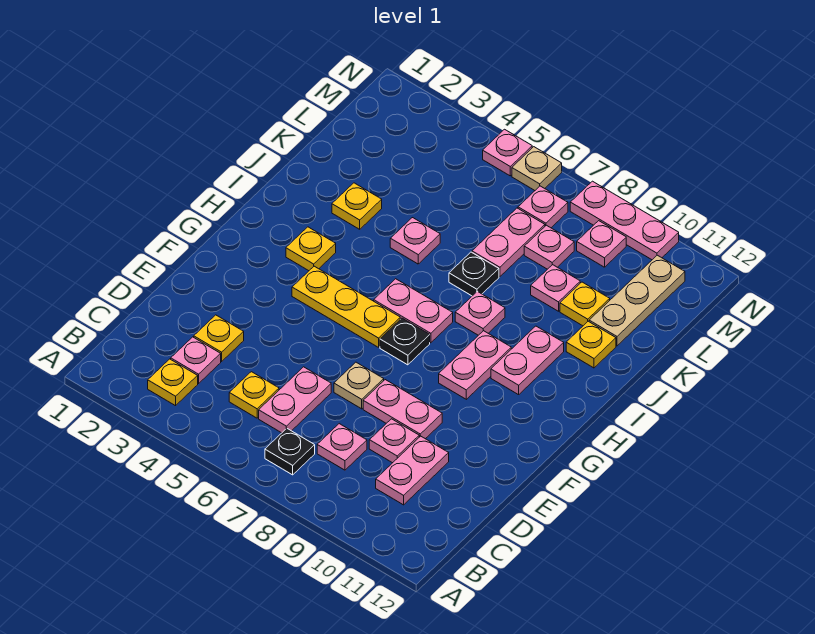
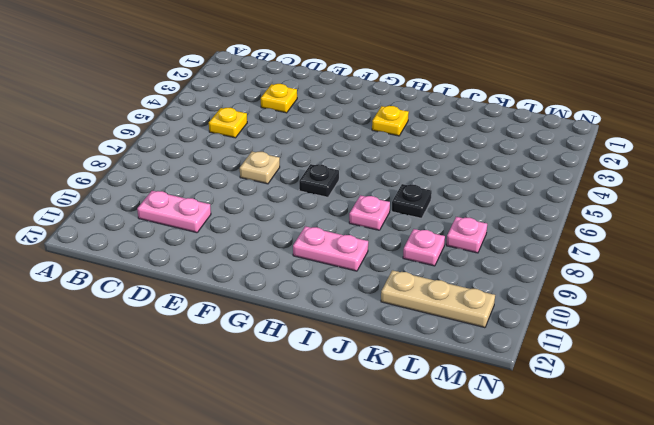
none -> yellow plate B3 level 1
none -> black plate B7 level 1
none -> pink plate C3 level 1
none -> pink plate C6:D6 level 1

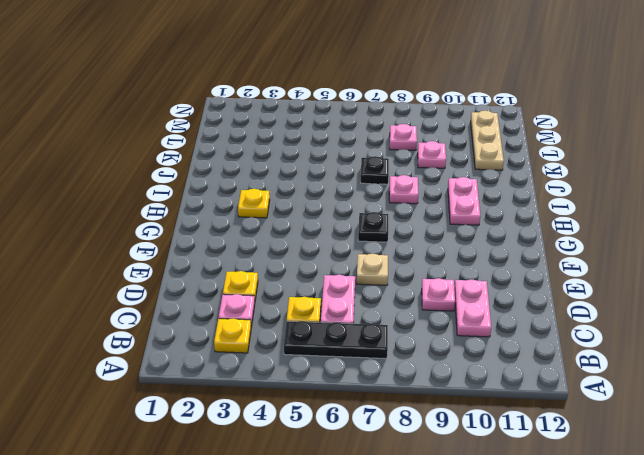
black plate B5:B7 level 1 -> black plate B7 level 1
none -> pink plate C8 level 1
none -> pink plate E8:E9 level 1
none -> yellow plate G4:G6 level 1
none -> pink plate G9:H9 level 1

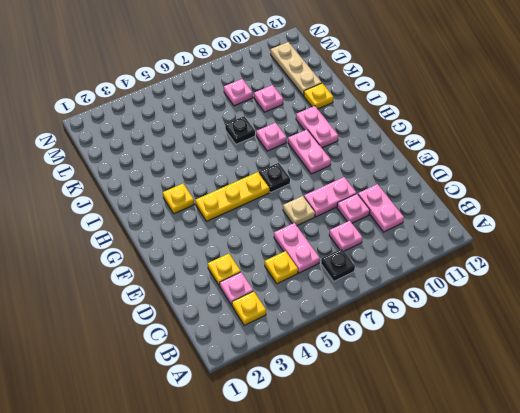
none -> pink plate H6:H7 level 1
none -> yellow plate J3 level 1
none -> pink plate J5 level 1
none -> pink plate K7:L7 level 1

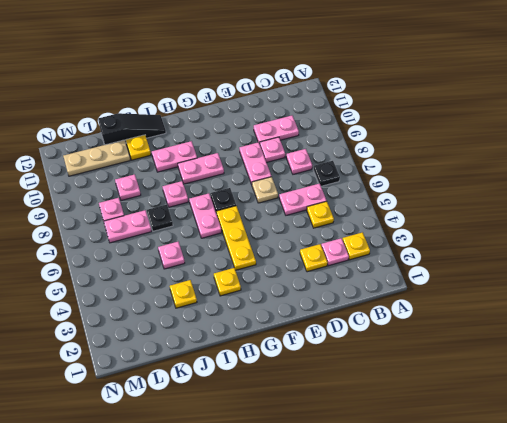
black slope I12:K12 level 1 top K -> none
none -> yellow plate K10 level 1
none -> pink plate M7 level 1
none -> pink plate M9 level 1
none -> pink plate N5 level 1

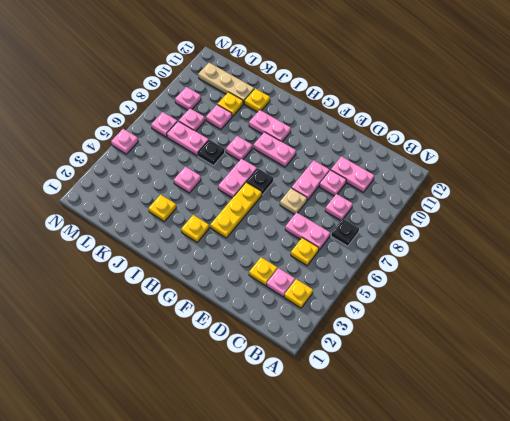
none -> tan plate N6 level 1
none -> pink plate N8:N10 level 1

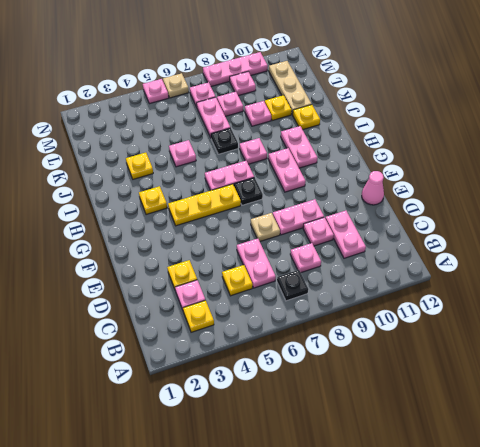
pink cone E12 level 1 -> none

